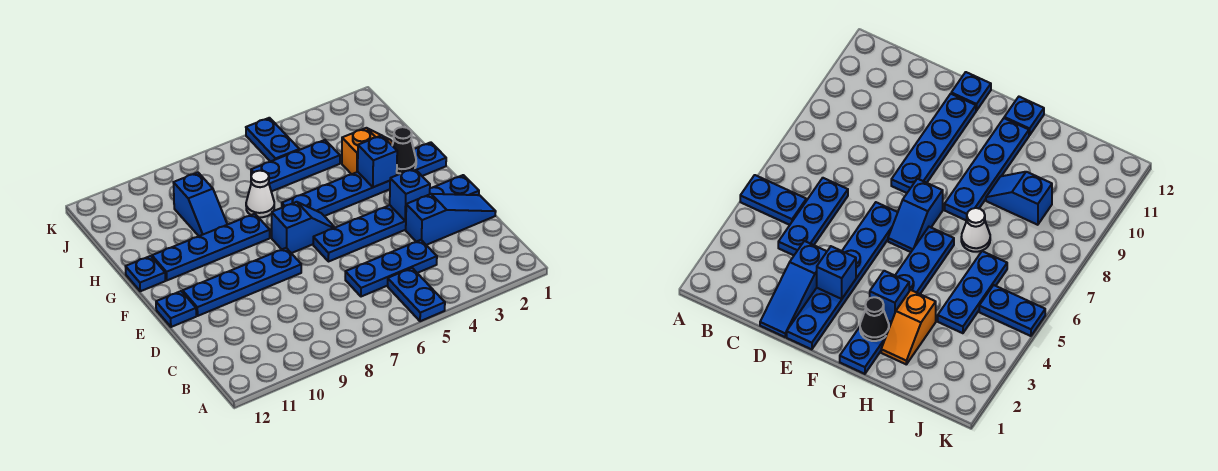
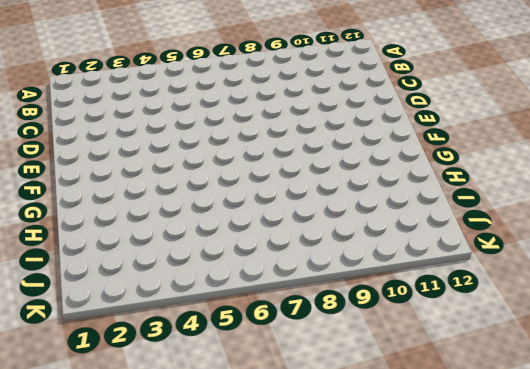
none -> blue plate A5:B5 level 1
none -> blue plate C4:C6 level 1
none -> blue slope D1:D3 level 1 top 3

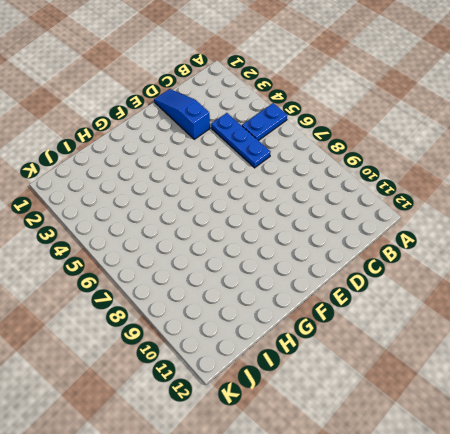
none -> blue plate E1:E6 level 1
none -> blue plate E8:E11 level 1
none -> blue plate E12 level 1

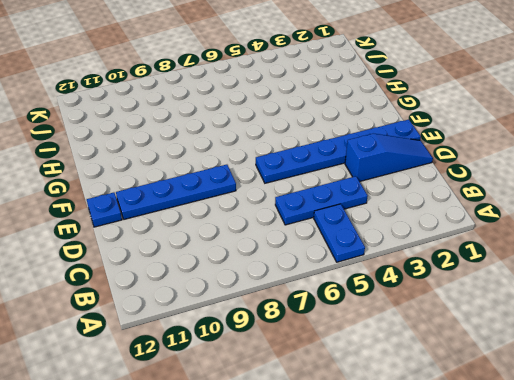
none -> blue slope F6:F7 level 1 top 7
none -> blue plate G1:G6 level 1
none -> blue plate G8:G11 level 1

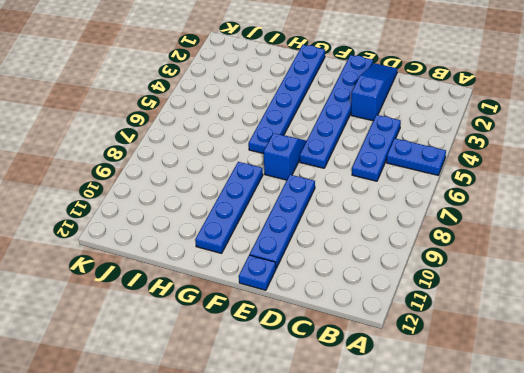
none -> blue plate G12 level 1
none -> orange slope H2:H3 level 1 top 3
none -> white cone H7 level 1

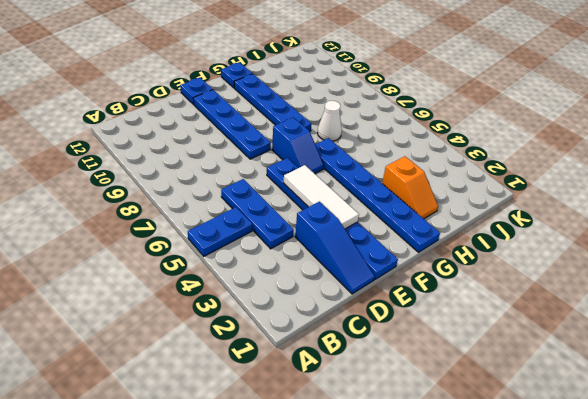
white tile E3:E5 level 2 -> blue brick E3 level 2
none -> blue slope H9:I9 level 1 top I
none -> blue plate I4:I6 level 1
none -> blue plate J5:K5 level 1

